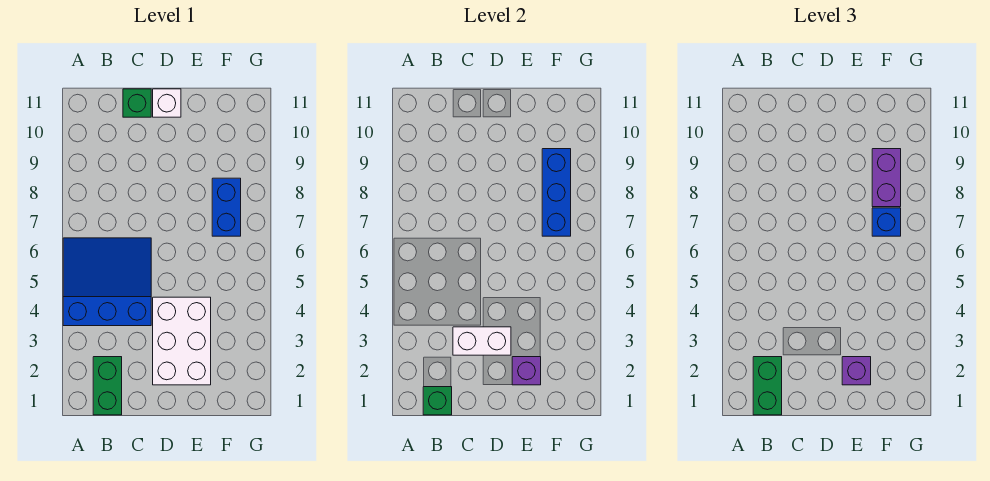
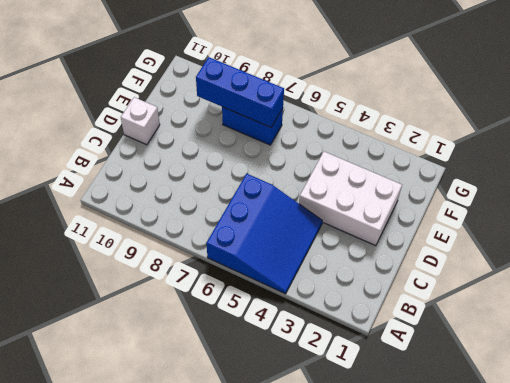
blue slope A4:C6 level 1 top 6 -> blue slope A4:C6 level 1 top 4
none -> green brick B1:B2 level 1
none -> green brick C11 level 1
none -> green brick B1 level 2

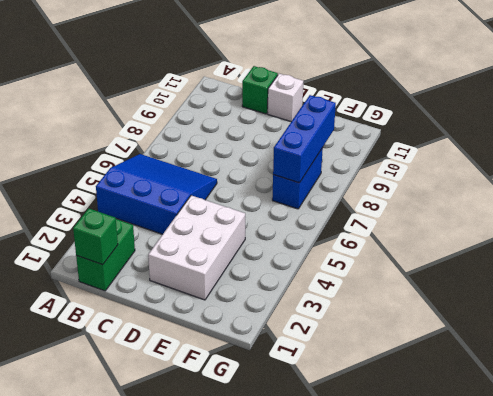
none -> white brick C3:D3 level 2
none -> purple brick E2 level 2
none -> green brick B1:B2 level 3

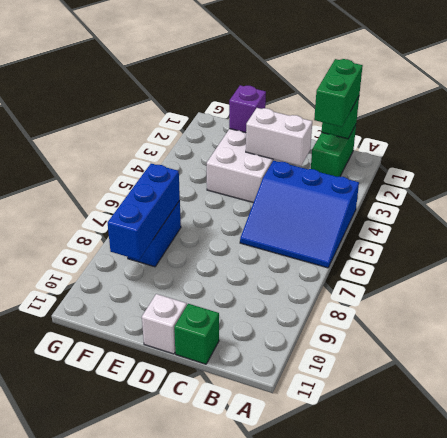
none -> purple brick E2 level 3
none -> blue brick F7 level 3
none -> purple brick F8:F9 level 3

